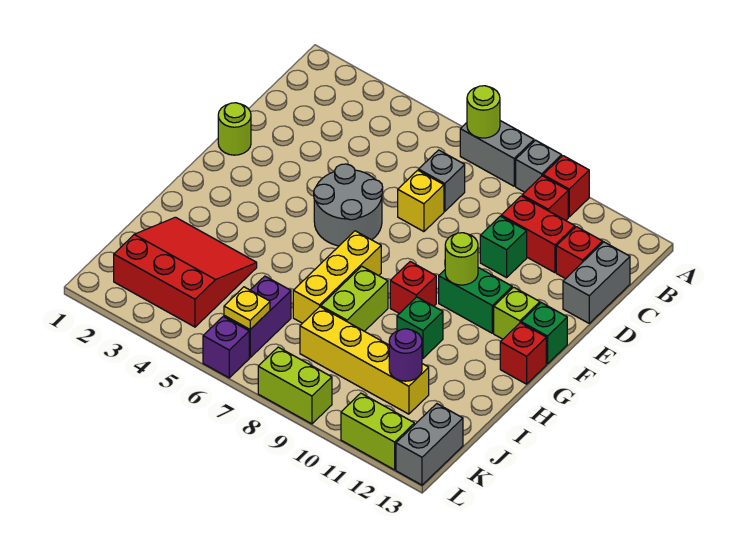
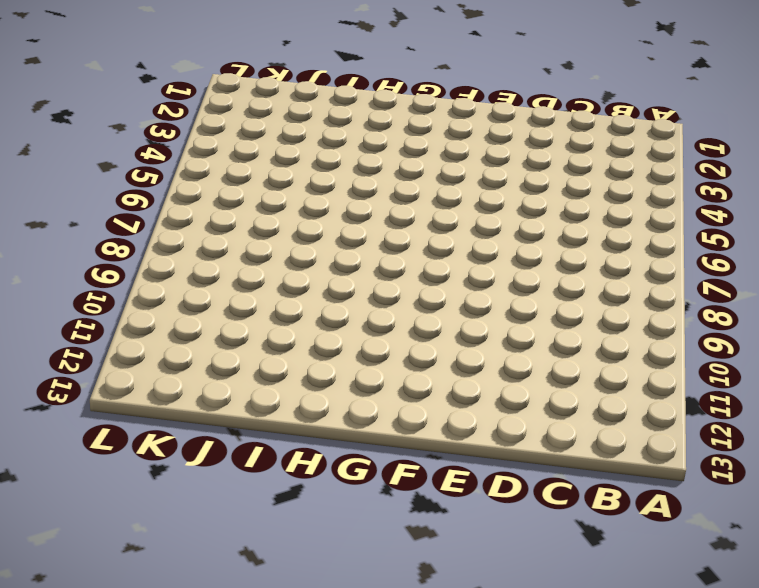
none -> grey brick A7:A8 level 1
none -> grey brick A9 level 1
none -> red brick A10 level 1
none -> red brick B10 level 1

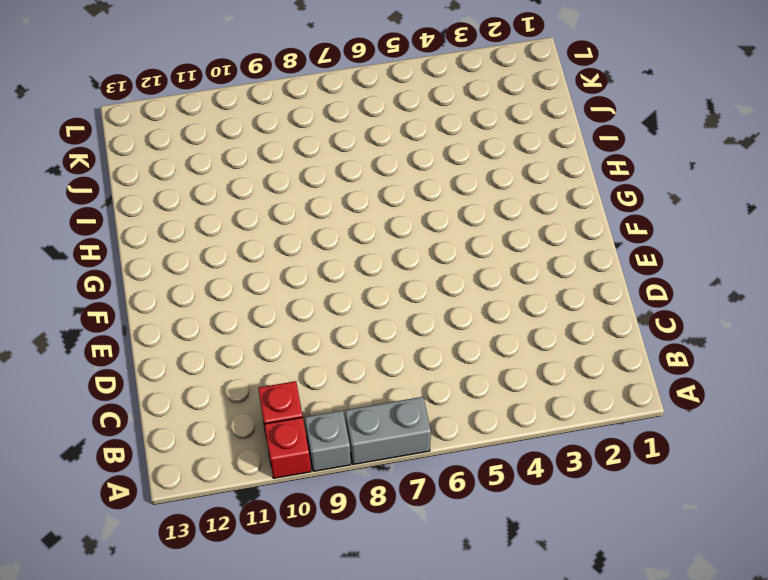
none -> grey brick C7 level 1
none -> red brick C10:C11 level 1
none -> red brick C12 level 1
none -> grey brick C13:D13 level 1

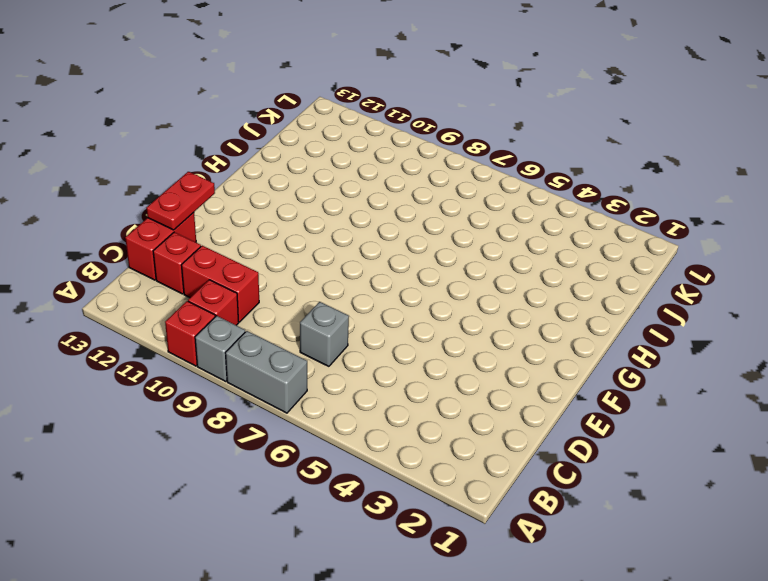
red brick C13:D13 level 1 -> grey brick C13:D13 level 1
red plate D13:E13 level 2 -> none
none -> yellow brick D7 level 1
none -> green brick D10 level 1
none -> lime round brick E1 level 1
none -> grey round brick E5:F6 level 1

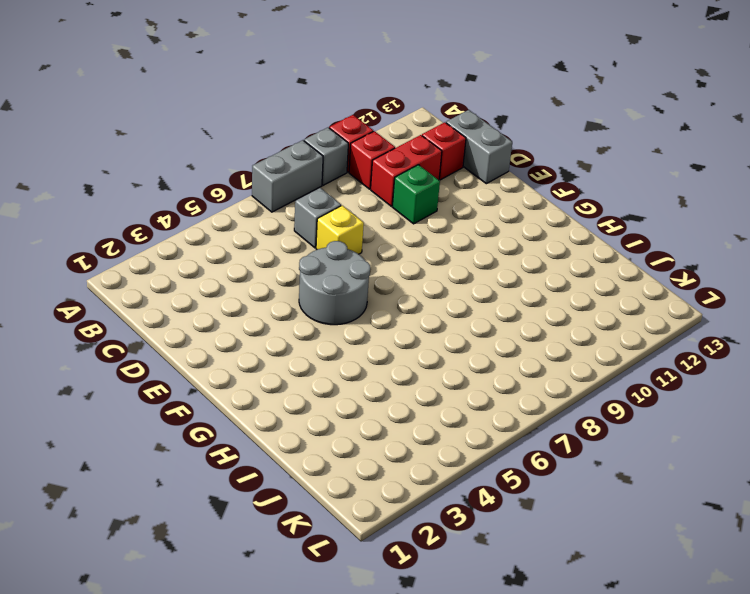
none -> lime round brick E1 level 1
none -> green brick F10:F11 level 1
none -> lime brick F12 level 1
none -> green brick F13 level 1

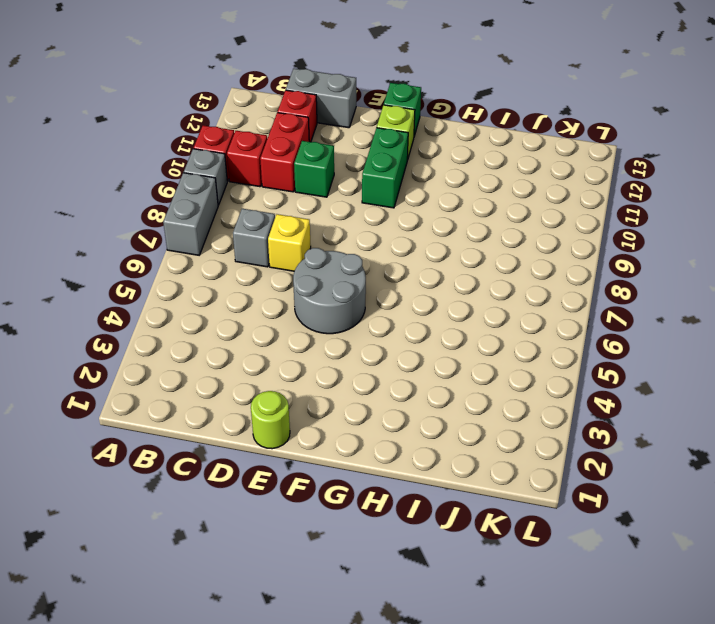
none -> yellow brick G7:I7 level 1
none -> red brick G9 level 1
none -> red brick G13 level 1
none -> lime brick H8:I8 level 1

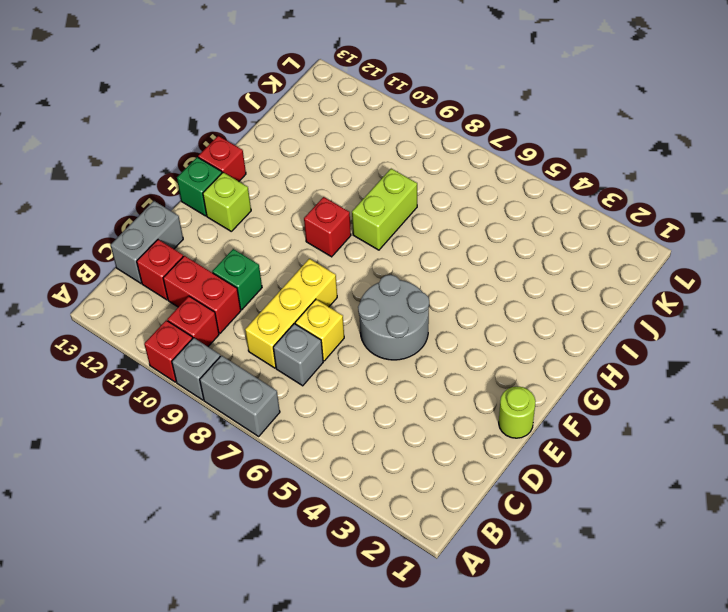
yellow brick C8:E8 level 1 -> yellow brick G7:I7 level 1
none -> green brick F10:F11 level 1
none -> green brick H10 level 1
none -> red slope I2:K4 level 1 top K
none -> purple brick J6:K6 level 1

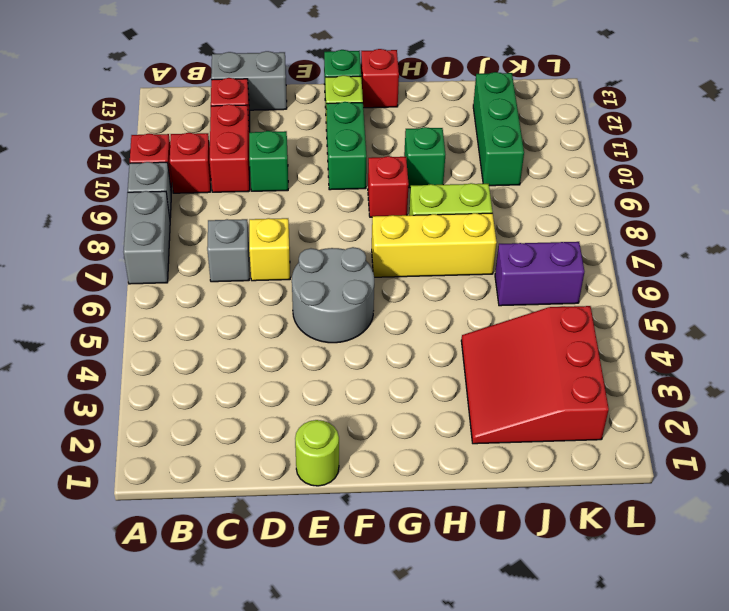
green brick J10:J12 level 1 -> yellow brick J8:J11 level 1
none -> grey brick K13:L13 level 1
none -> purple brick L6 level 1
none -> lime brick L8:L9 level 1
none -> lime brick L11:L12 level 1

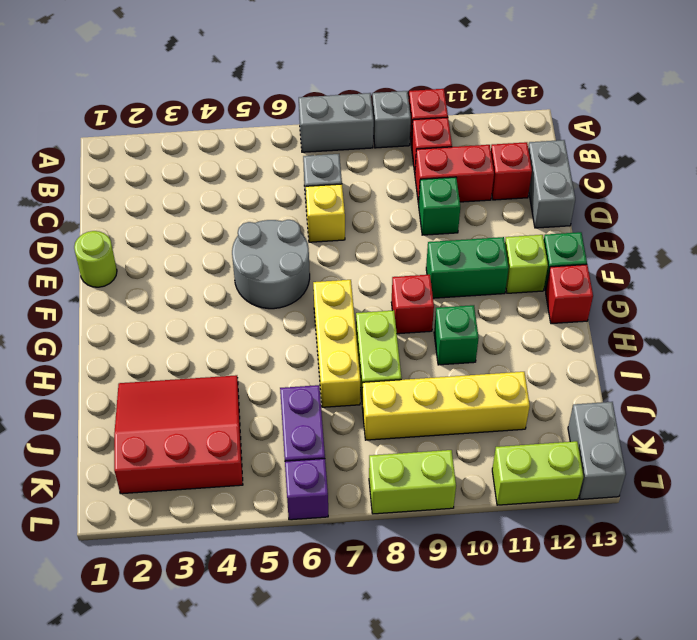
none -> lime round brick A7 level 2
none -> lime round brick F10 level 2
none -> purple round brick J11 level 2
none -> yellow plate K6 level 2

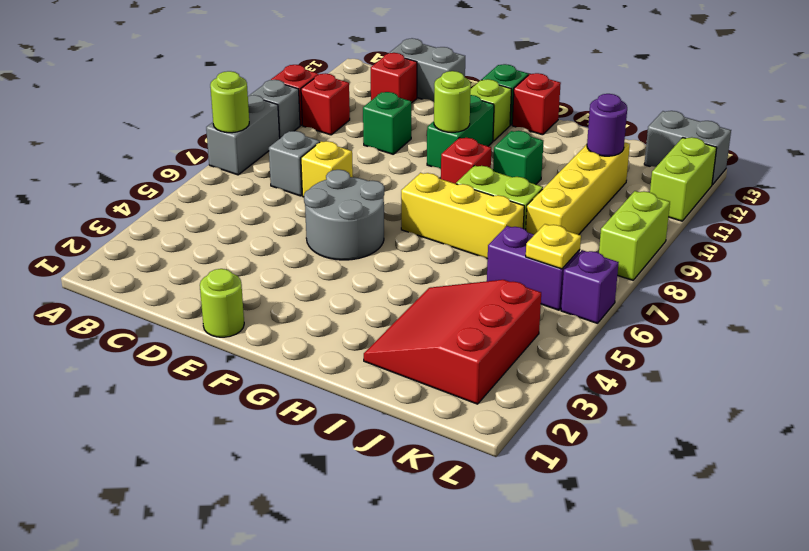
none -> red brick C10:C11 level 1

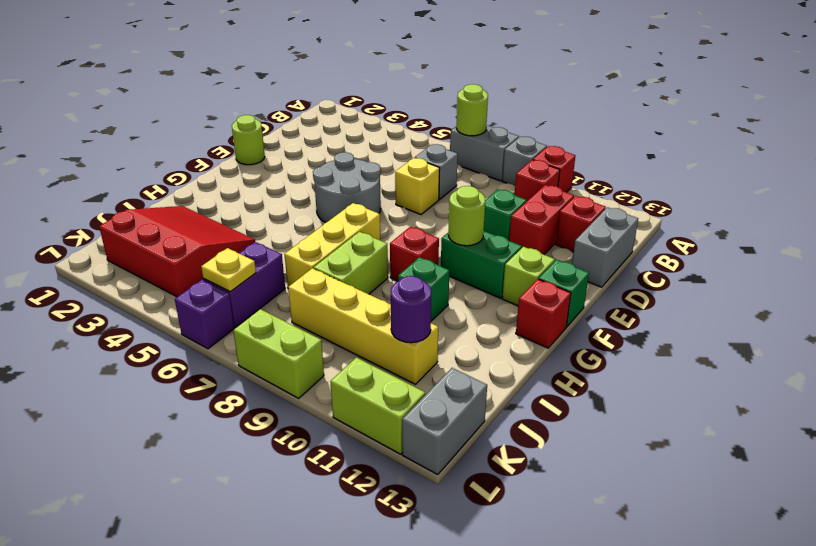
red brick C11:D11 level 1 -> red brick C10:C11 level 1

